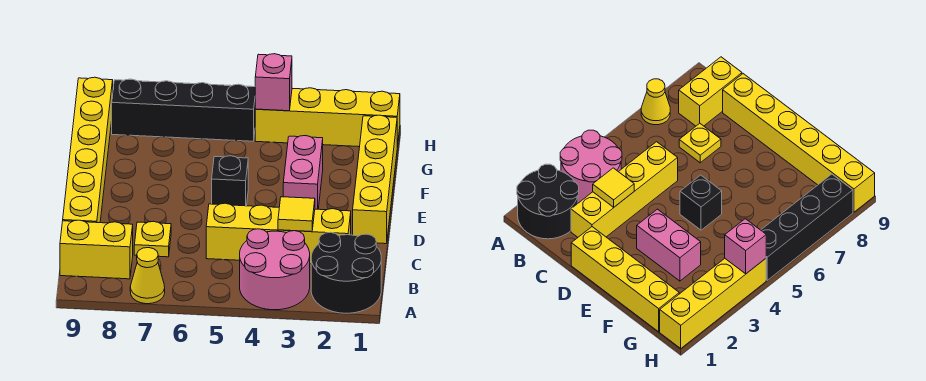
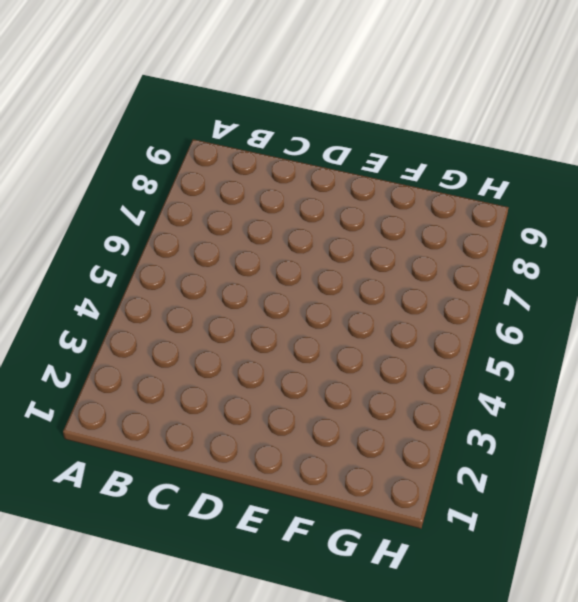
none -> black round brick A1:B2 level 1
none -> pink round brick A3:B4 level 1
none -> yellow cone A7 level 1

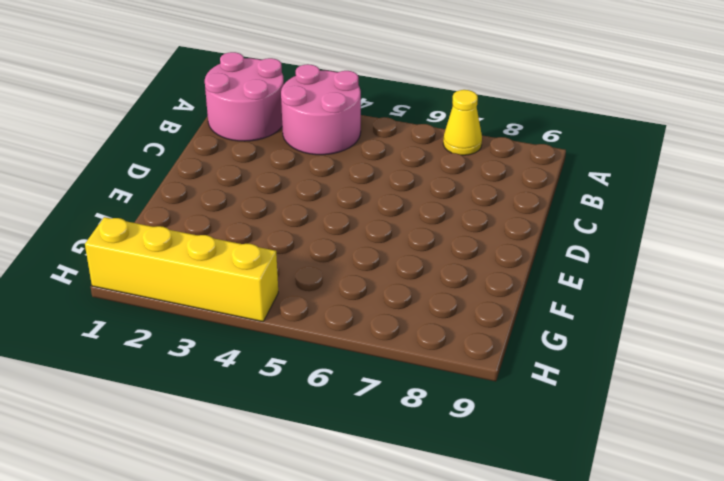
pink round brick A1:B2 level 1 -> black round brick A1:B2 level 1
none -> yellow brick B8:B9 level 1
none -> yellow brick C2:C5 level 1
none -> yellow plate C7 level 1

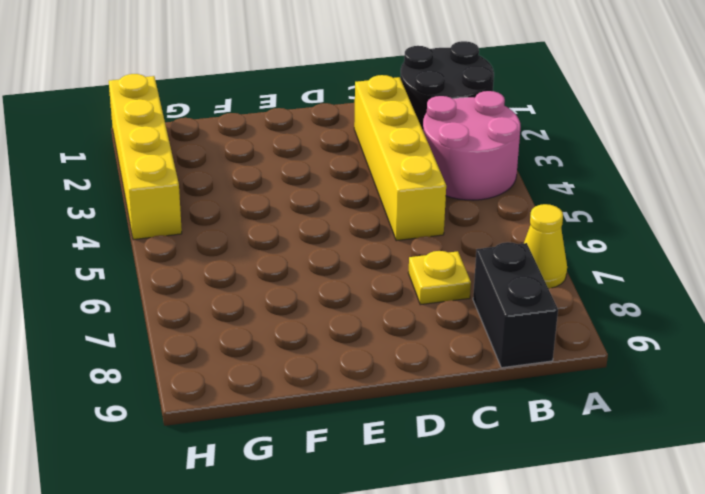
black brick B8:B9 level 1 -> yellow brick B8:B9 level 1
none -> yellow brick C9:H9 level 1
none -> yellow brick D1:G1 level 1
none -> pink brick E3:F3 level 1

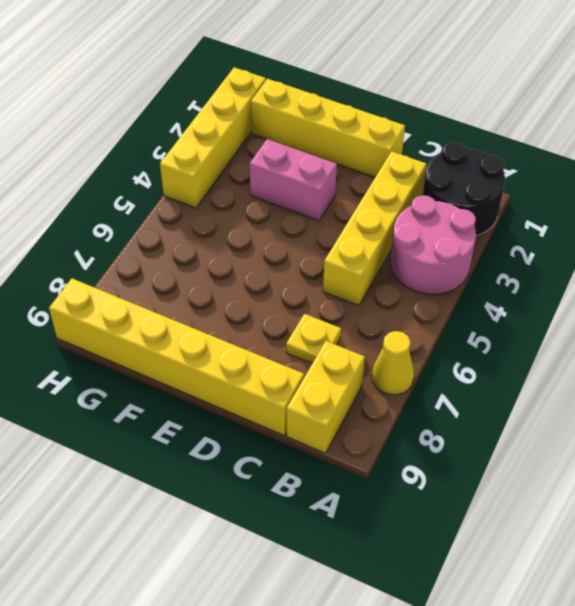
none -> black brick E5 level 1
none -> black brick H5:H8 level 1
none -> yellow tile C3 level 2

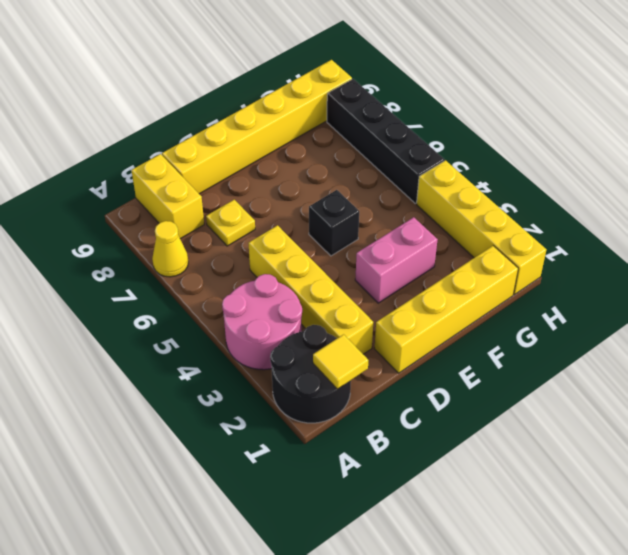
yellow tile B1 level 2 -> yellow tile C3 level 2
none -> pink brick H4 level 2

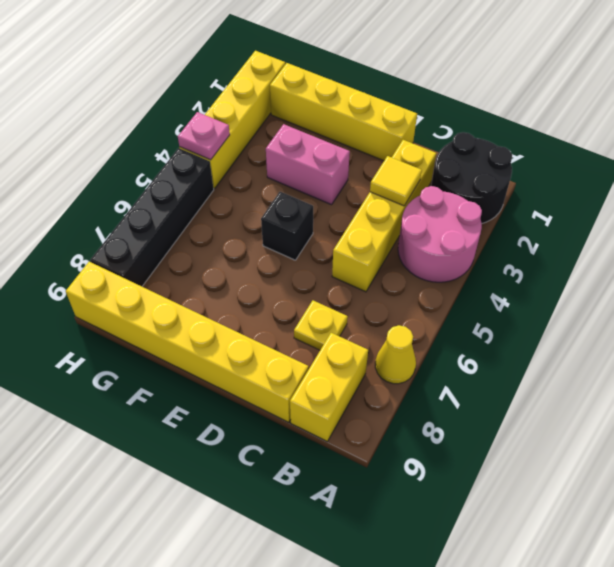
pink plate H4 level 2 -> pink brick H4 level 2

